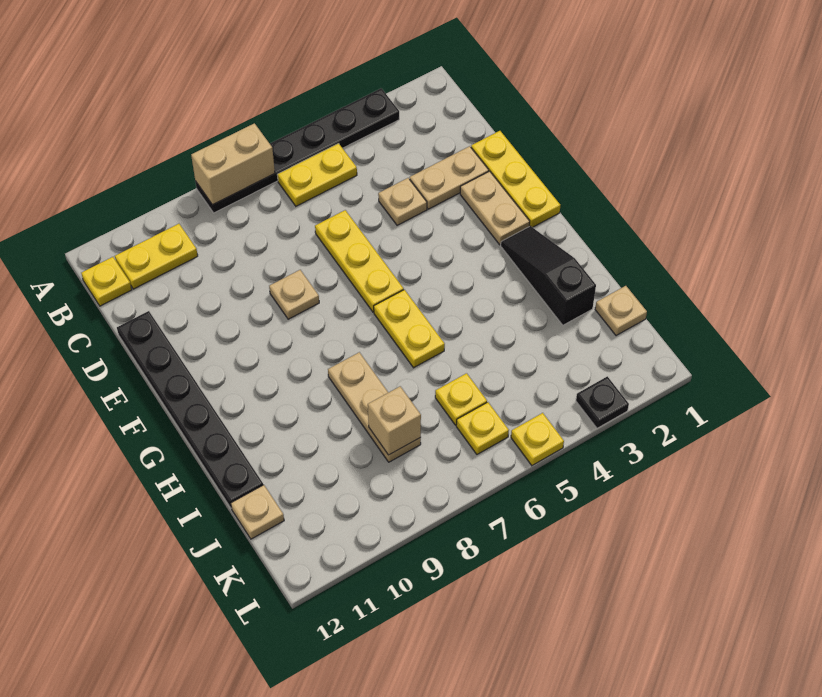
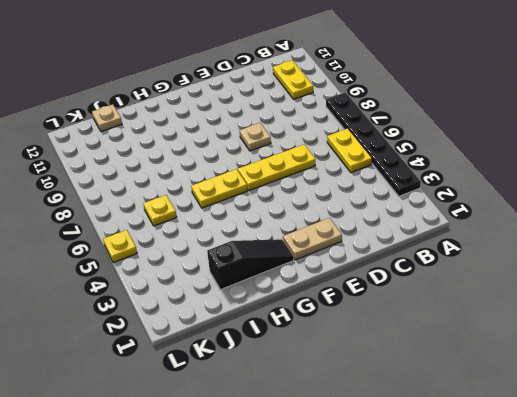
none -> yellow plate B12 level 1
none -> yellow plate D1:F1 level 1
none -> tan plate D2:D3 level 1

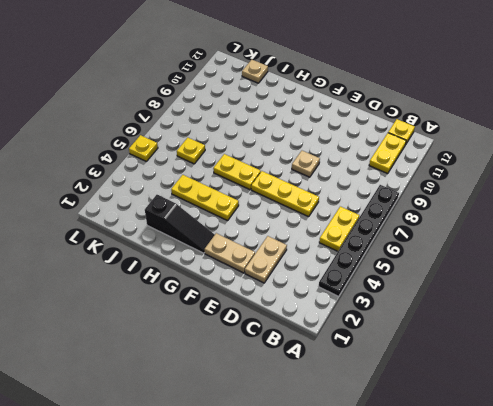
yellow plate G4:I4 level 1 -> yellow plate D1:F1 level 1
none -> tan plate D4 level 1
none -> black plate D12:I12 level 1
none -> tan plate H8:J8 level 1

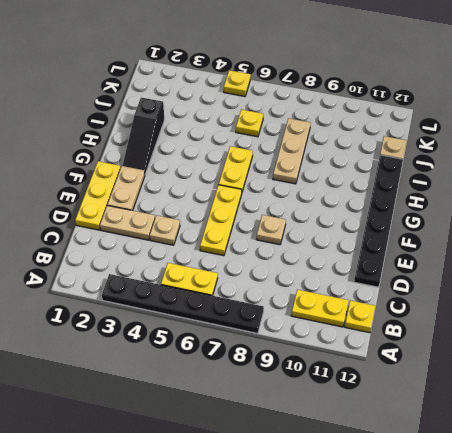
none -> tan plate J1 level 1
none -> yellow plate K6 level 1
none -> black plate L3 level 1

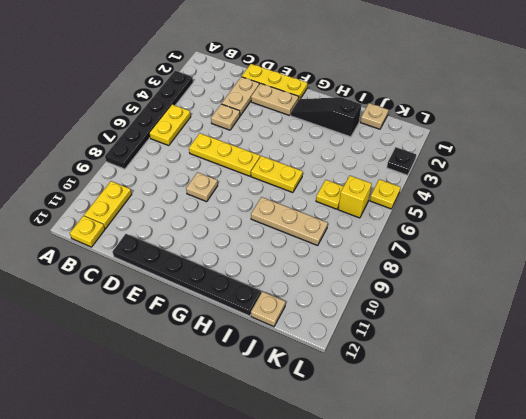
yellow brick K6 level 1 -> yellow plate K6 level 1
none -> tan brick A7:A8 level 2
none -> tan brick J8 level 2

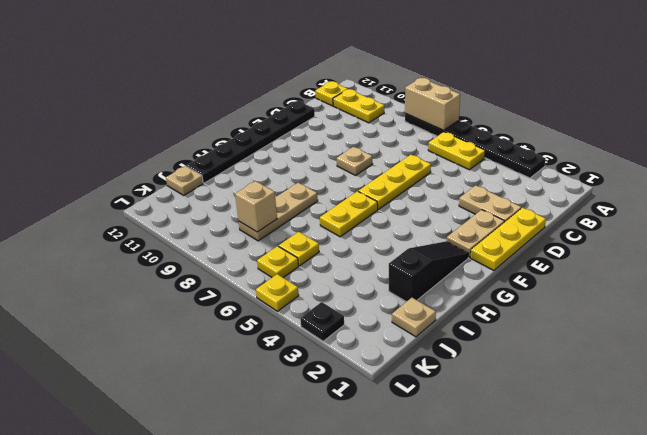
none -> tan plate D4 level 1

